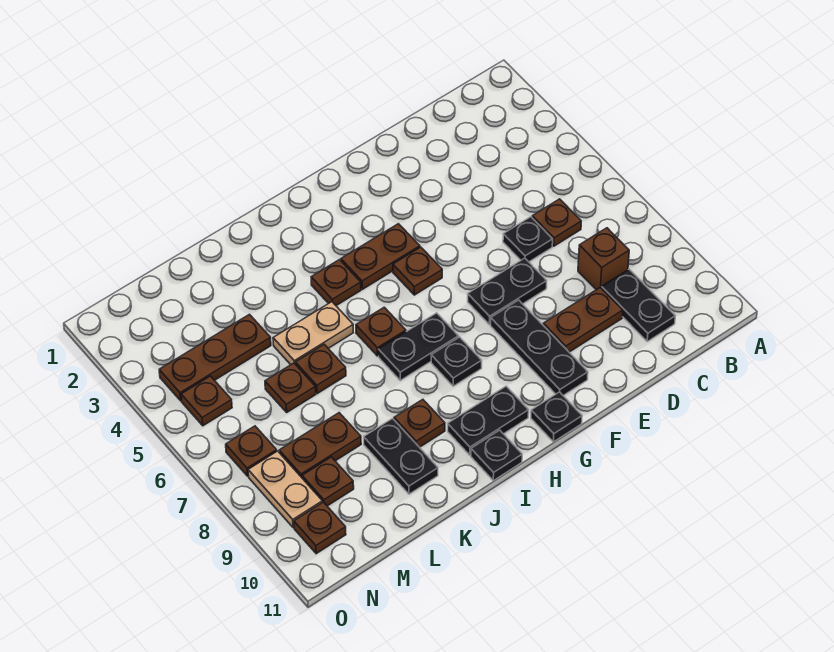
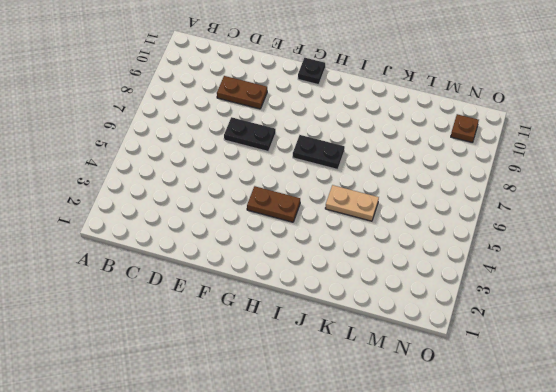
none -> brown plate C6 level 1
none -> brown brick C8 level 1
none -> black plate C9:C10 level 1

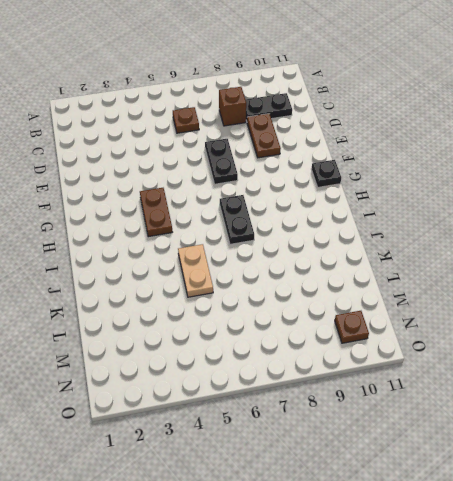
none -> black plate D6 level 1
none -> black plate F8:F10 level 1
none -> brown plate G5 level 1

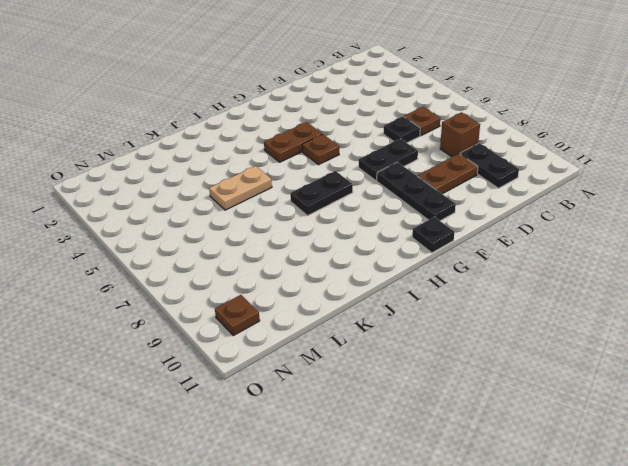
none -> black plate H8 level 1
none -> black plate H10:I10 level 1
none -> brown plate I4 level 1

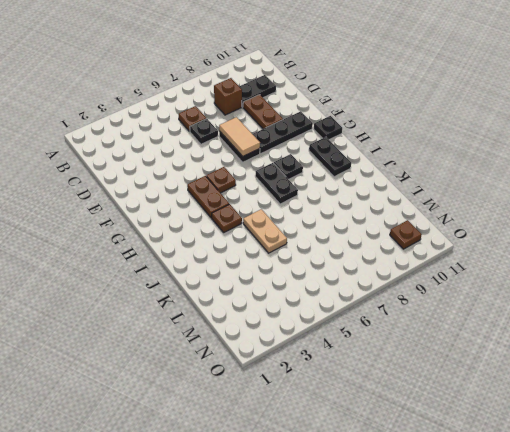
tan tile E7:F7 level 2 -> none
none -> brown plate I6 level 1
none -> black plate I11 level 1
none -> brown plate J9 level 1

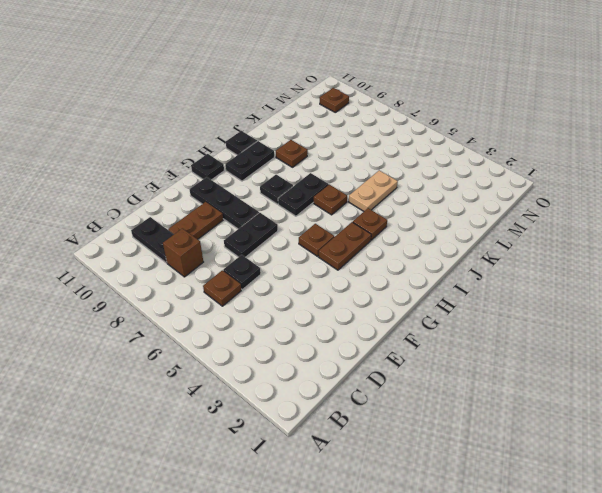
none -> brown plate K6 level 1
none -> black plate K9:K10 level 1
none -> brown plate L4:N4 level 1

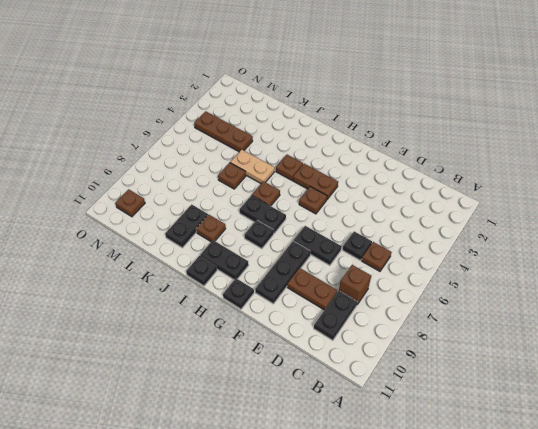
none -> brown plate L6 level 1
none -> brown plate L8:M8 level 1
none -> brown plate M9 level 1

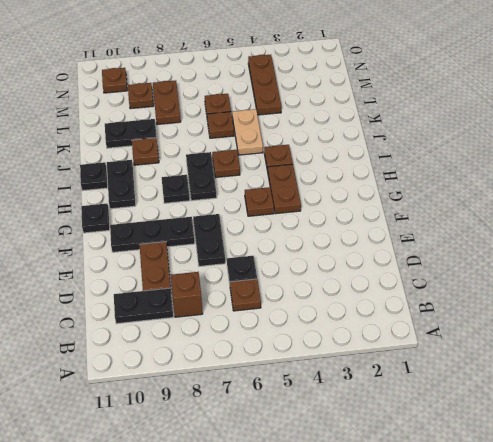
none -> brown plate N5 level 1
none -> brown plate N7 level 1
none -> tan plate N8:N9 level 1

